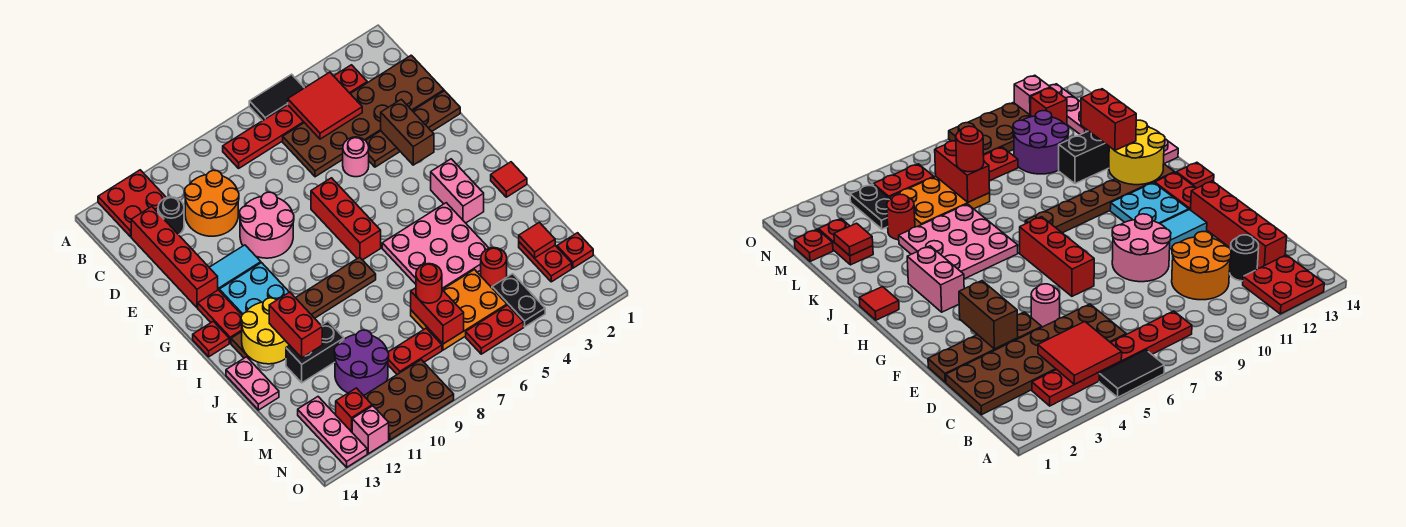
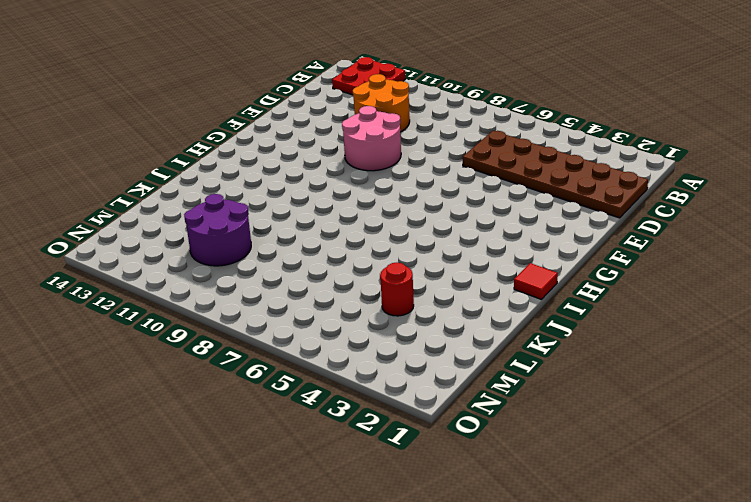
none -> black tile A5:A6 level 1
none -> red plate B3:B8 level 1
none -> black round brick C12 level 1
none -> red brick C13:F13 level 1

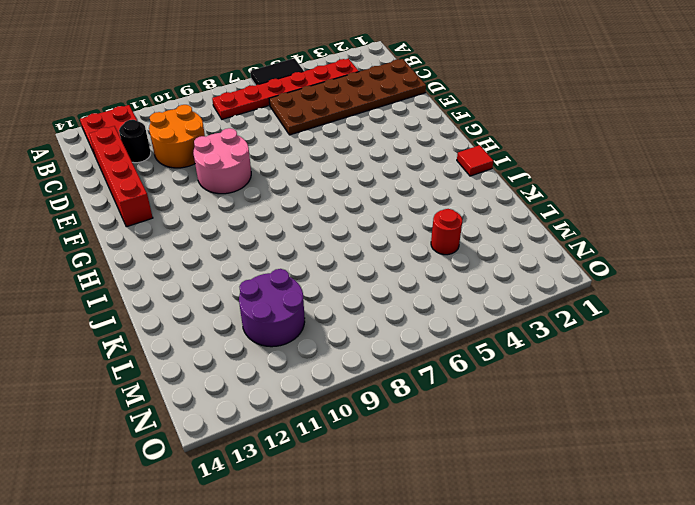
none -> brown plate E1:E4 level 1
none -> pink round brick E5 level 1
none -> red brick F7:H7 level 1
none -> cyan tile F11:F12 level 1

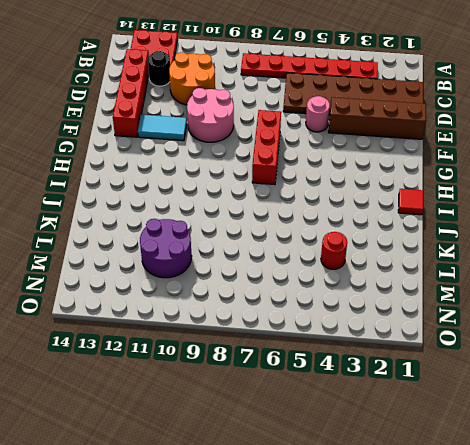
brown brick E1:E4 level 1 -> brown plate E1:E4 level 1
none -> black tile A5:A6 level 1
none -> cyan plate G11:H12 level 1
none -> red plate G13:H13 level 1
none -> pink brick H3:I3 level 1

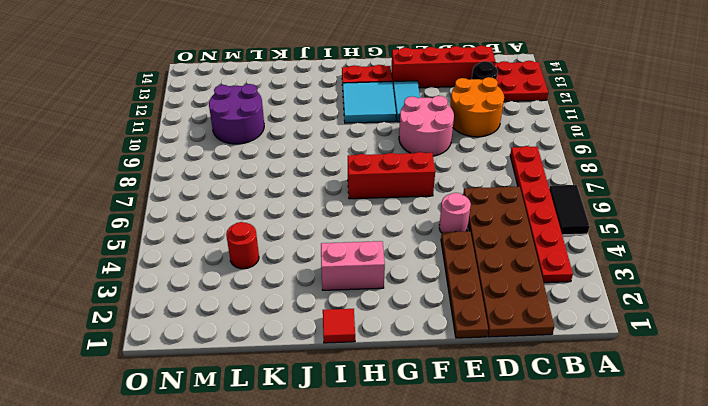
cyan tile G11:H12 level 1 -> cyan plate G11:H12 level 1
none -> red plate H14 level 1
none -> pink plate I4:K6 level 1
none -> brown plate I8:I13 level 1
none -> pink plate J14:K14 level 1

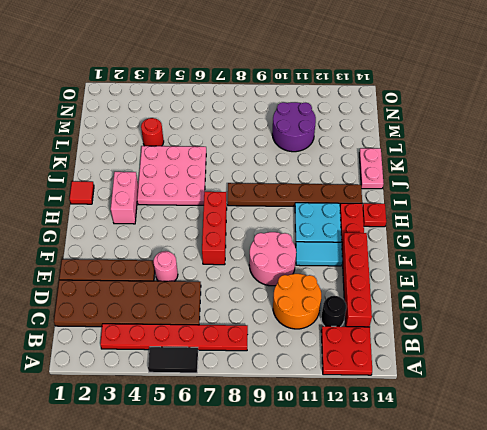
none -> black brick K11:K12 level 1
none -> red plate L2:M2 level 1
none -> orange plate L5:M7 level 1
none -> red plate M1 level 1

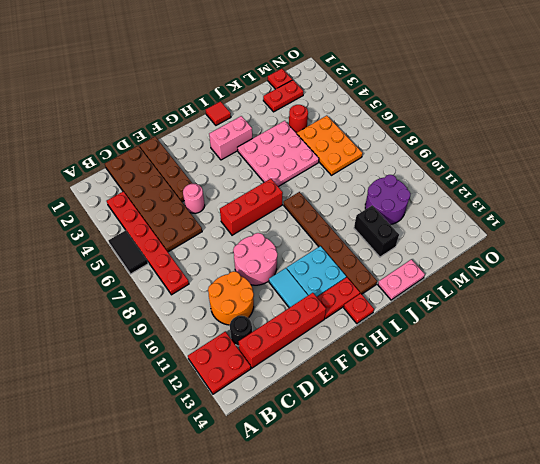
none -> black plate M4:N4 level 1
none -> red plate M8:M9 level 1
none -> pink plate M13:O13 level 1
none -> red plate N5:N6 level 1

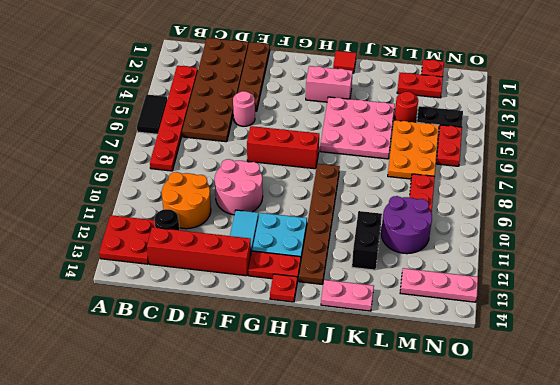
none -> brown plate N9:O11 level 1
none -> red brick N12 level 1
none -> pink brick O12 level 1
none -> red tile B4:C5 level 2

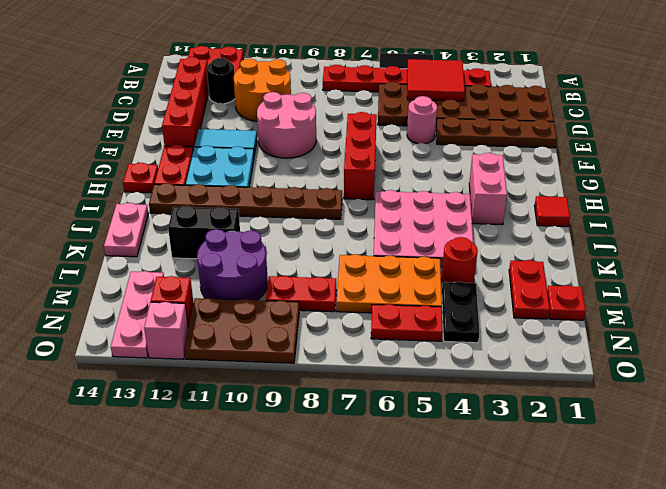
none -> brown brick E3:F3 level 2
none -> yellow round brick I12:J13 level 2
none -> red tile L2 level 2
none -> red brick L7:M7 level 2

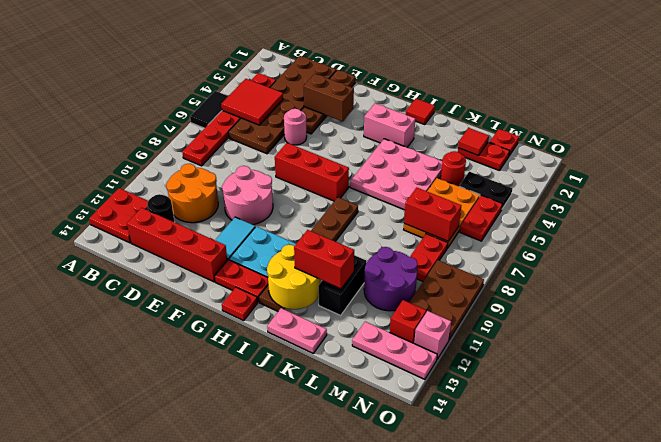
none -> red round brick L7 level 3

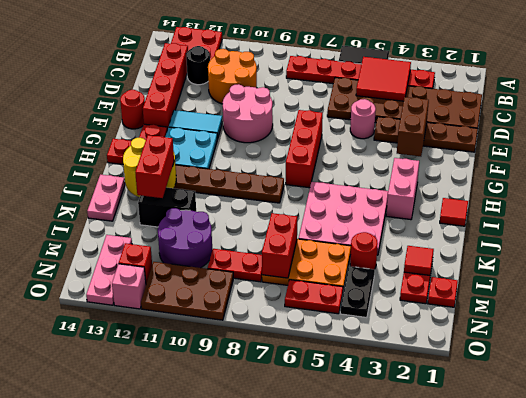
red round brick F14 level 1 -> red round brick L7 level 3

